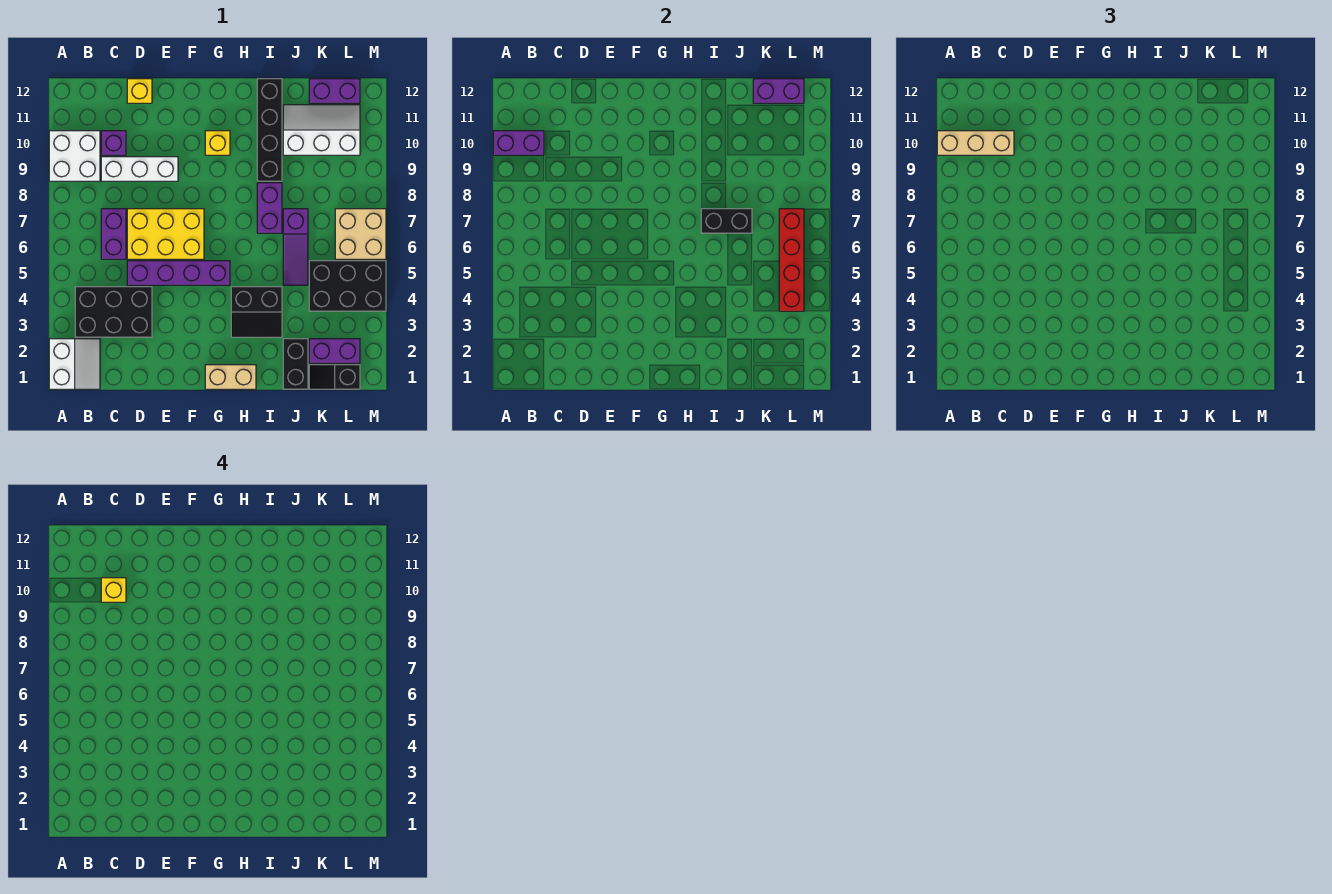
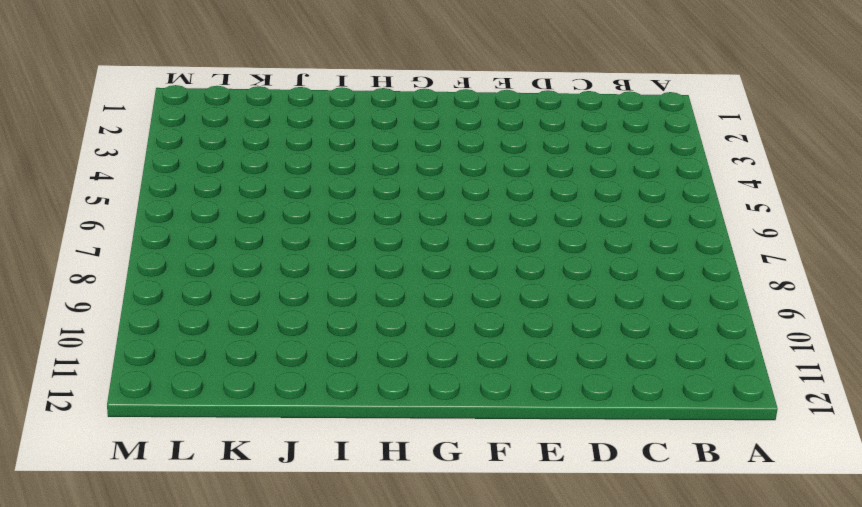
none -> white slope A1:B2 level 1 top A
none -> white brick A9:B10 level 1
none -> black brick B3:D4 level 1

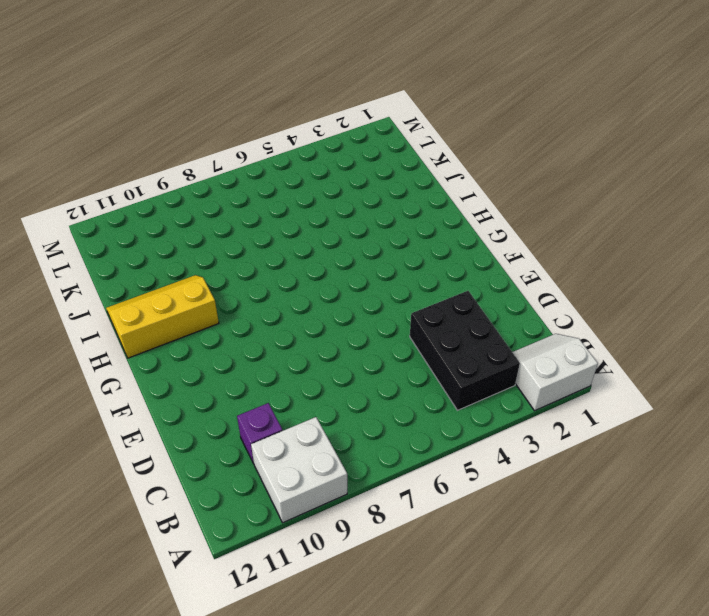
yellow slope H10:I12 level 1 top H -> black brick I9:I12 level 1
none -> purple brick C6:C7 level 1
none -> white brick C9:E9 level 1
none -> purple brick D5:G5 level 1

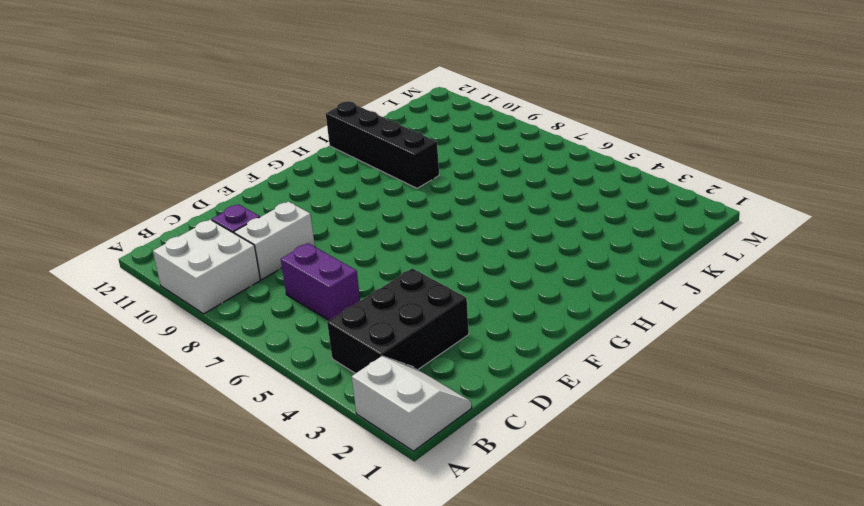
white brick C9:D9 level 1 -> white brick C9:E9 level 1
none -> purple brick D5:G5 level 1
none -> yellow brick D6:F7 level 1
none -> yellow brick D12 level 1

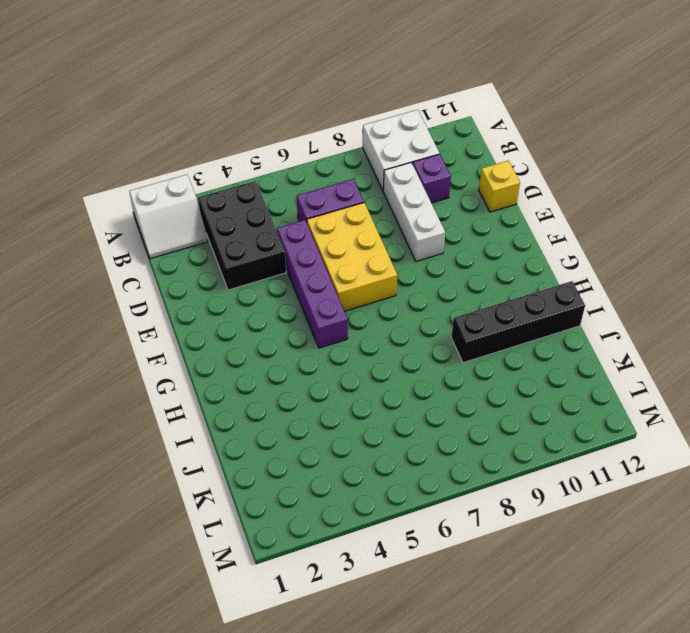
none -> tan brick G1:H1 level 1
none -> yellow brick G10 level 1
none -> black slope H3:I4 level 1 top 4

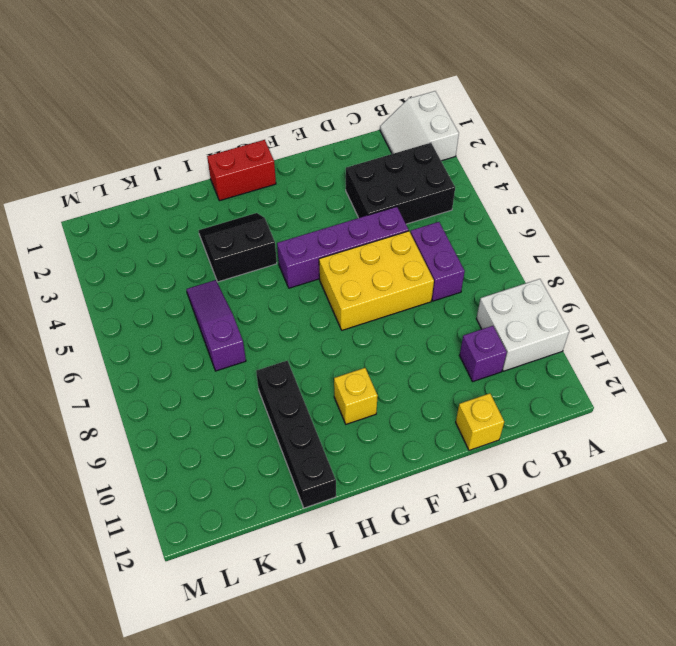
red brick G1:H1 level 1 -> tan brick G1:H1 level 1
none -> white brick C9:E9 level 1
none -> purple brick I7:I8 level 1
none -> black brick J1:J2 level 1

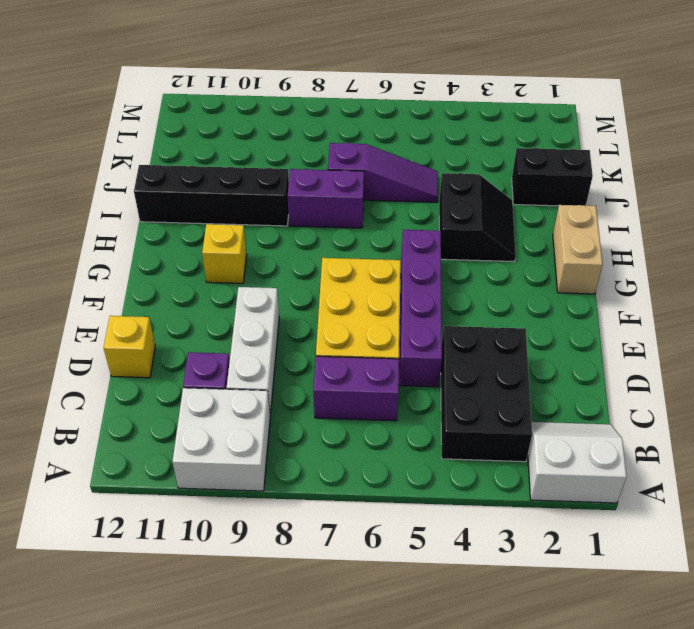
none -> white slope J10:L11 level 1 top 10
none -> black slope K1:L1 level 1 top L
none -> purple brick K2:L2 level 1

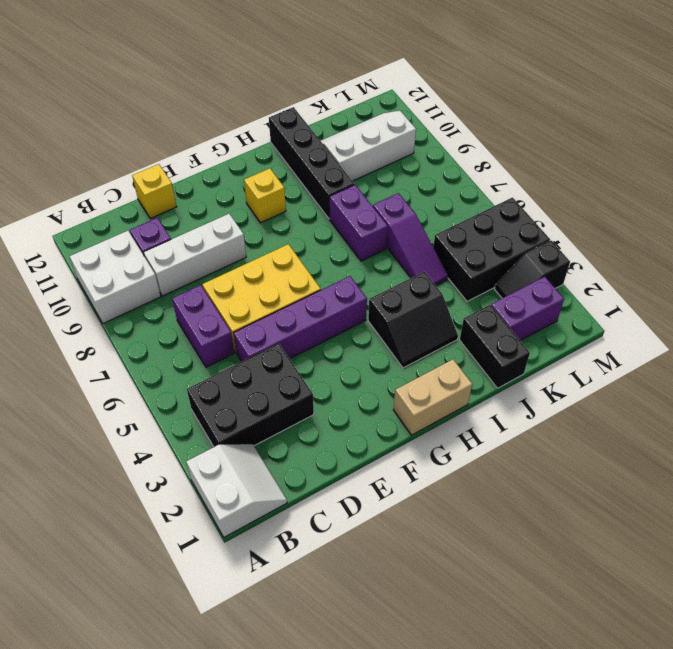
black slope L3:M3 level 1 top M -> black slope K1:L1 level 1 top L
none -> purple brick K12:L12 level 1
none -> tan brick L6:M7 level 1
none -> purple brick A10:B10 level 2

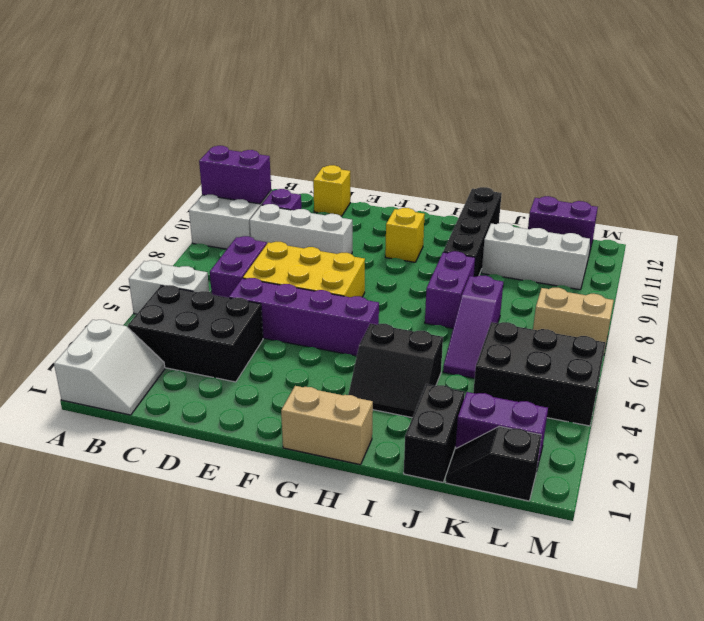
white brick A5:B5 level 1 -> none
tan brick L7:M7 level 1 -> tan brick L6:M7 level 1
none -> black brick I7:J7 level 2
none -> purple brick K12:L12 level 2
none -> red brick L4:L7 level 2

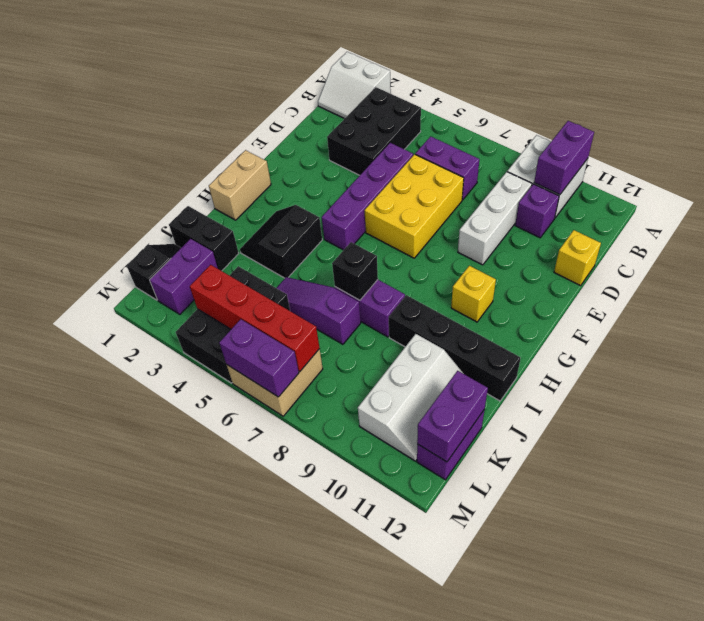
black brick I7 level 2 -> black brick I7:J7 level 2
purple brick M6:M7 level 2 -> none
none -> tan brick A10:C10 level 3
none -> yellow brick C10 level 4

